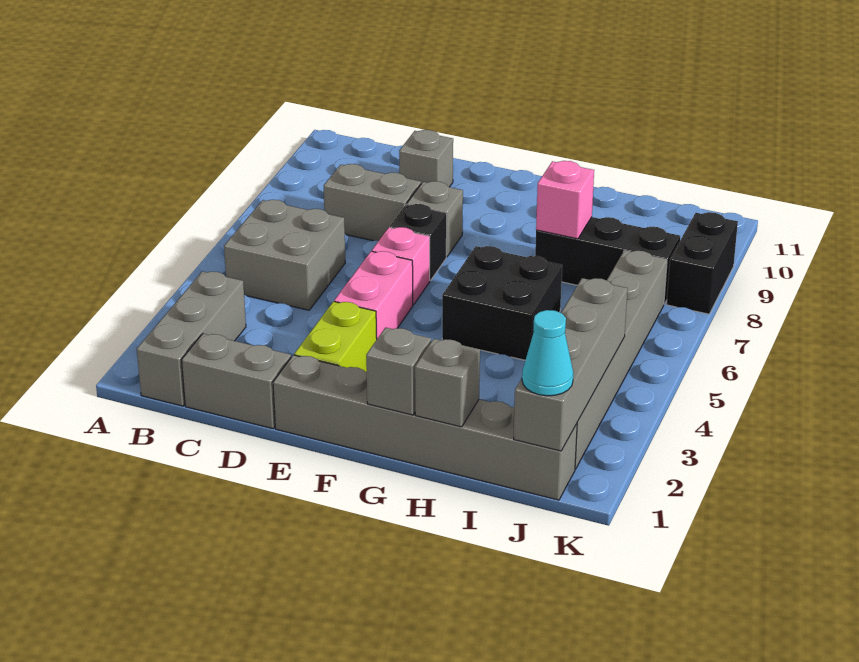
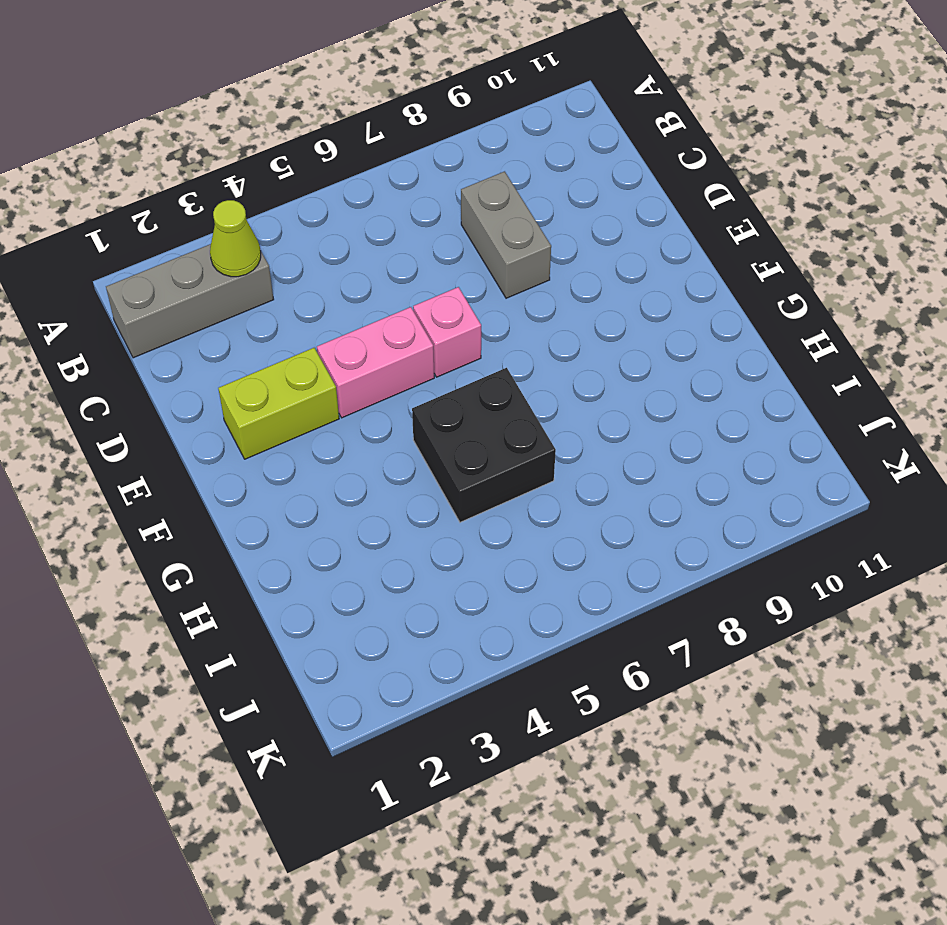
lime cone B3 level 2 -> none
none -> grey brick B5:C6 level 1
none -> grey brick C1:D1 level 1
none -> grey brick D10 level 1

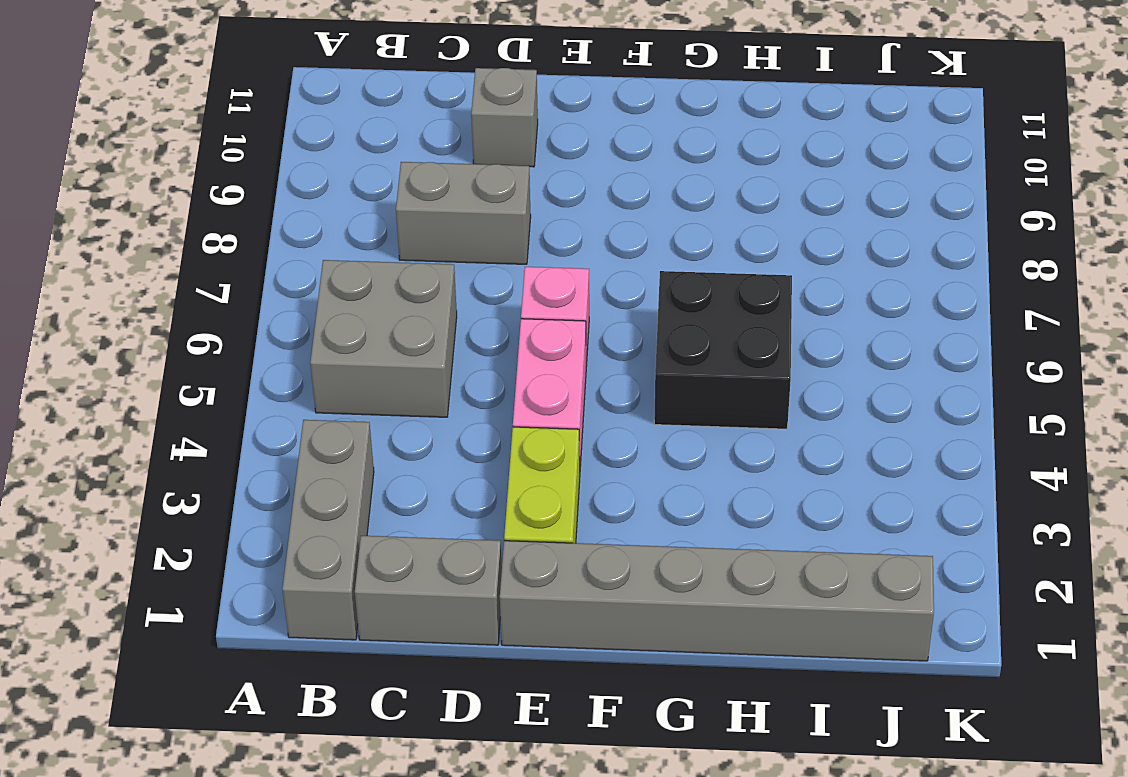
none -> black brick E7 level 1
none -> grey brick E8 level 1
none -> black brick H8:J8 level 1

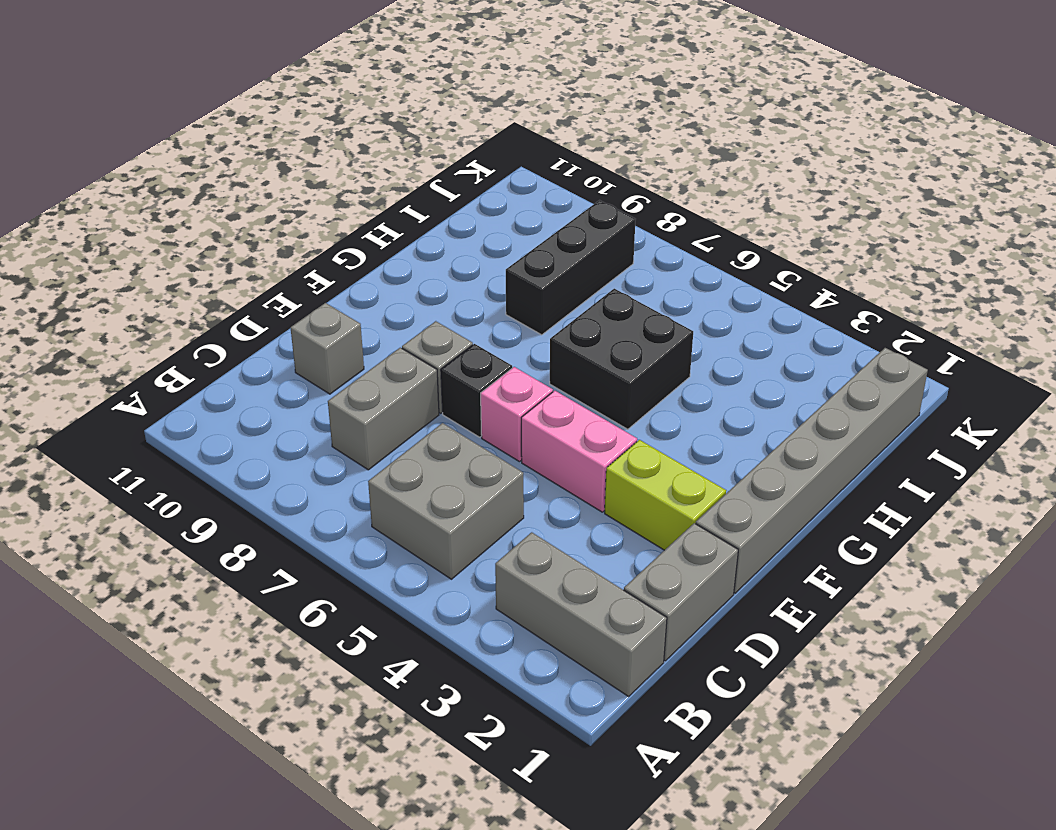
none -> grey brick J2:J7 level 1
none -> black brick K8:K9 level 1
none -> grey brick G1 level 2

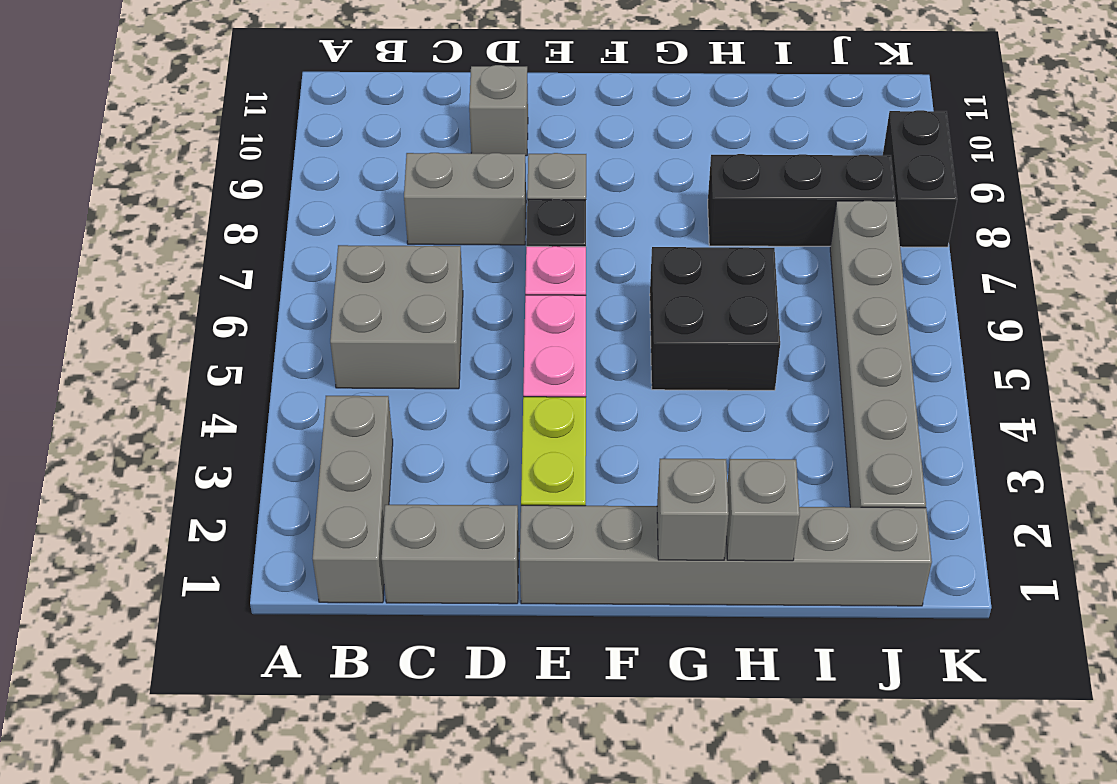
none -> pink brick H8 level 2
none -> grey brick J1:J4 level 2
none -> cyan cone J1 level 3

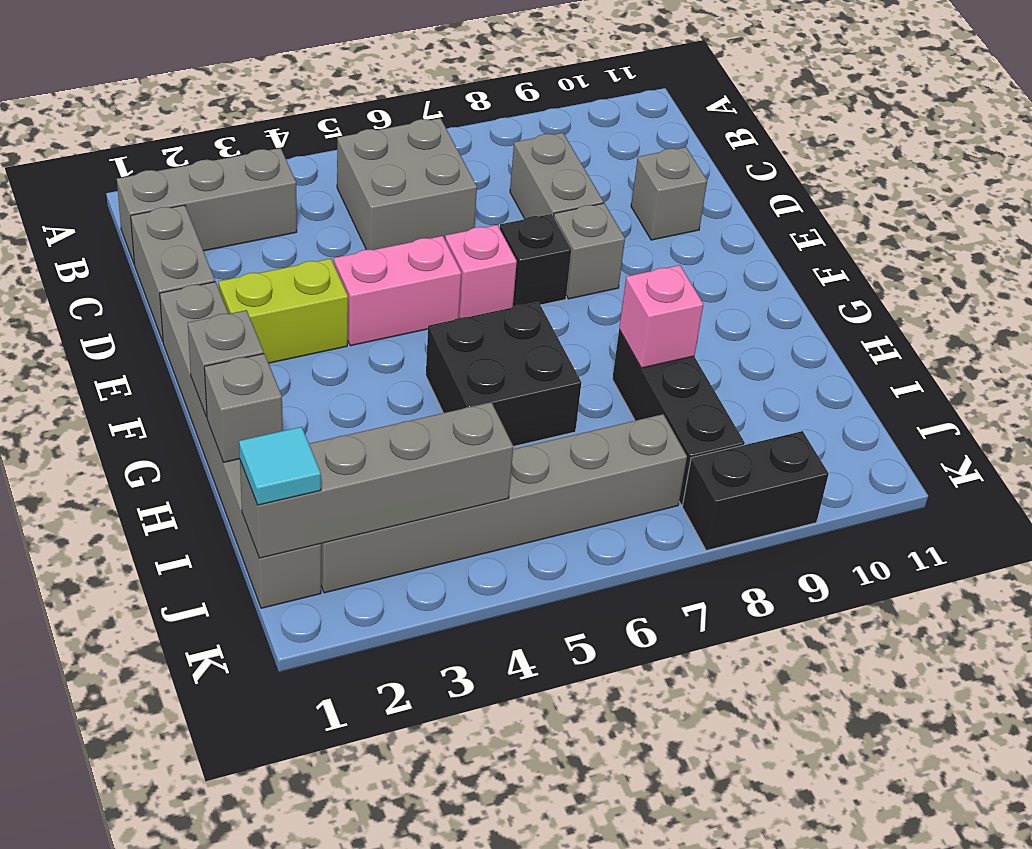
cyan tile J1 level 3 -> cyan cone J1 level 3

